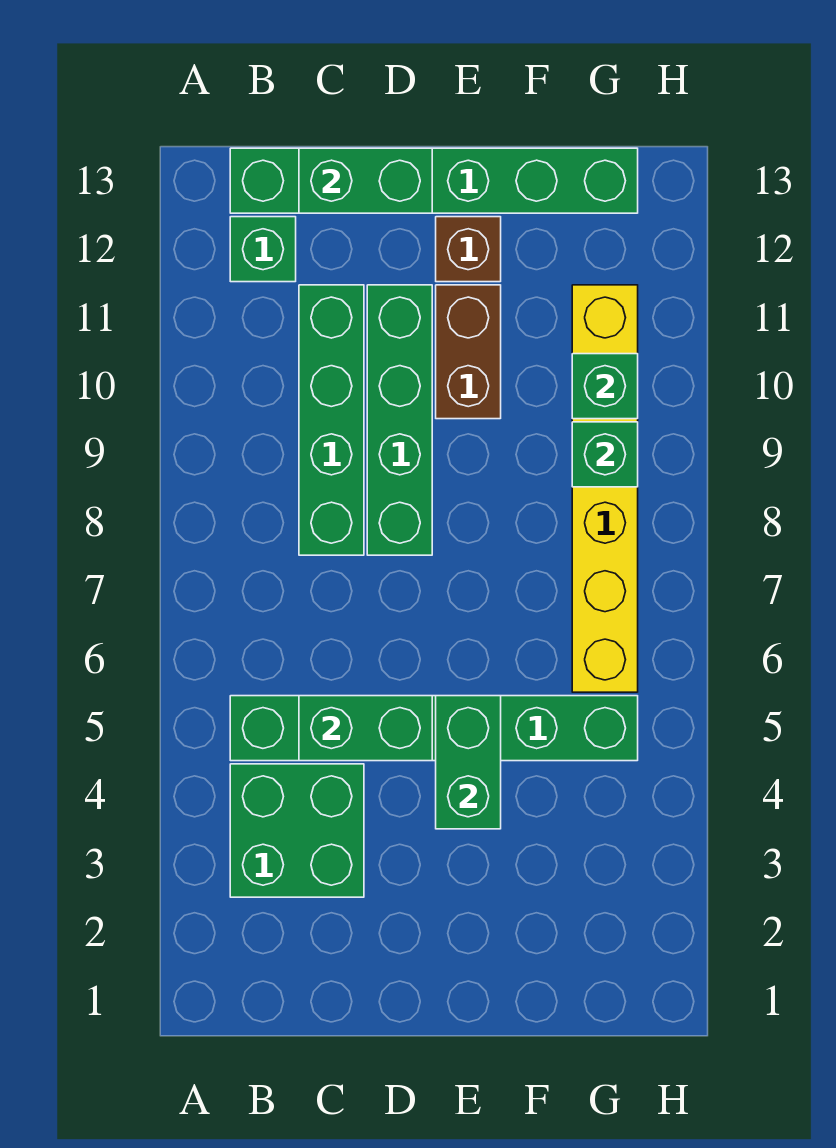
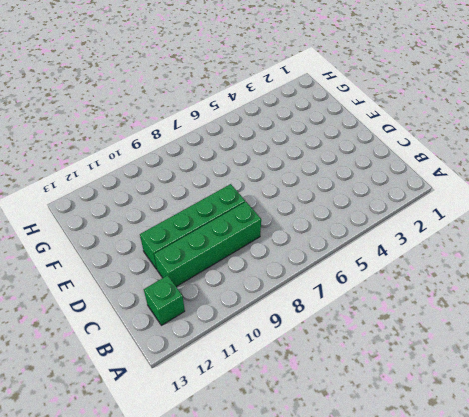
none -> green brick B3:C4 level 1
none -> green brick B5:G5 level 1
none -> green brick B13:G13 level 1

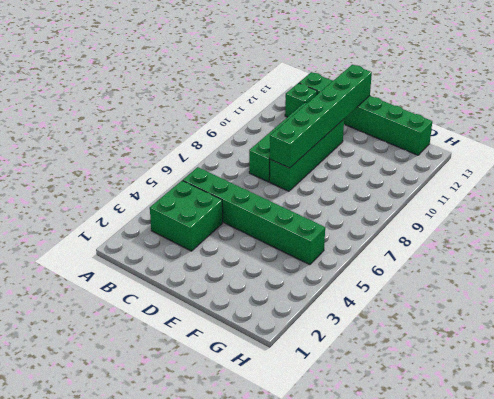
green brick D8:D13 level 2 -> green brick C13:D13 level 2
none -> brown brick E10:E11 level 1
none -> brown brick E12 level 1
none -> yellow brick G6:G11 level 1

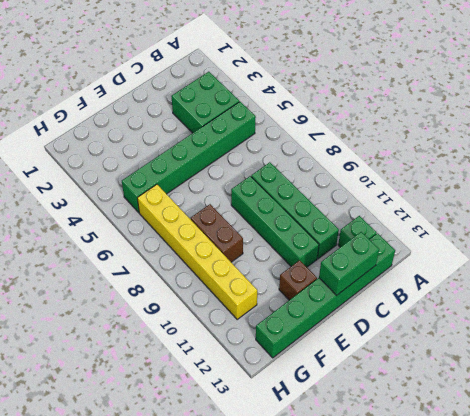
brown brick F8:F9 level 1 -> brown brick E10:E11 level 1
none -> green brick C5:D5 level 2
none -> green brick E4:E5 level 2
none -> green brick G9 level 2

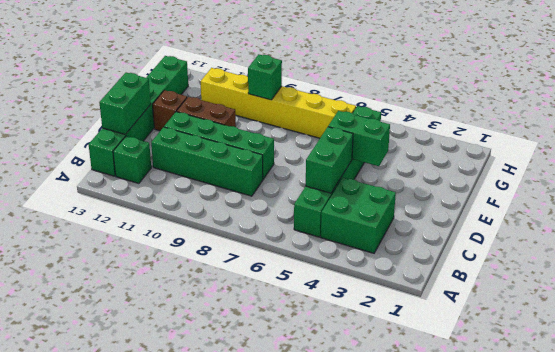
none -> green brick G10 level 2

